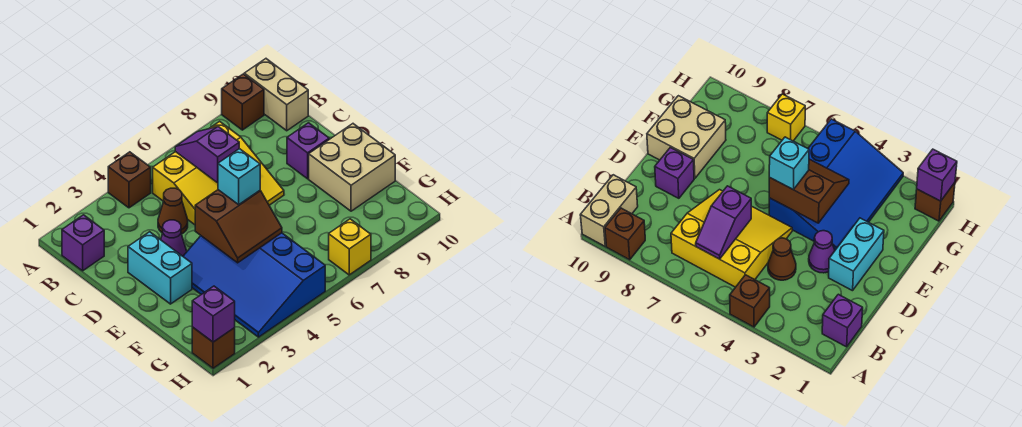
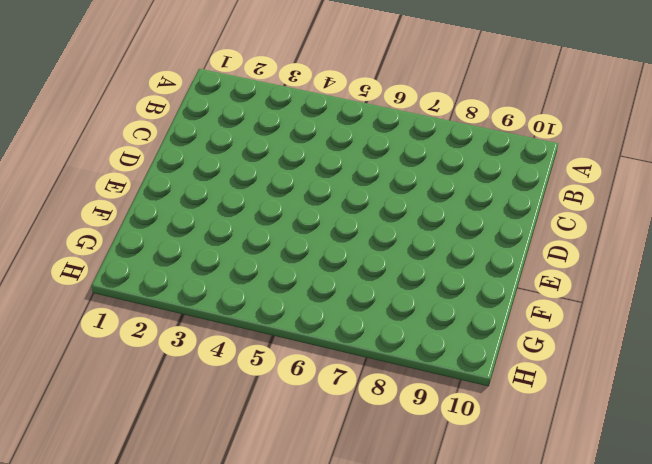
none -> brown brick A4 level 1
none -> brown brick A9 level 1
none -> tan brick A10:B10 level 1

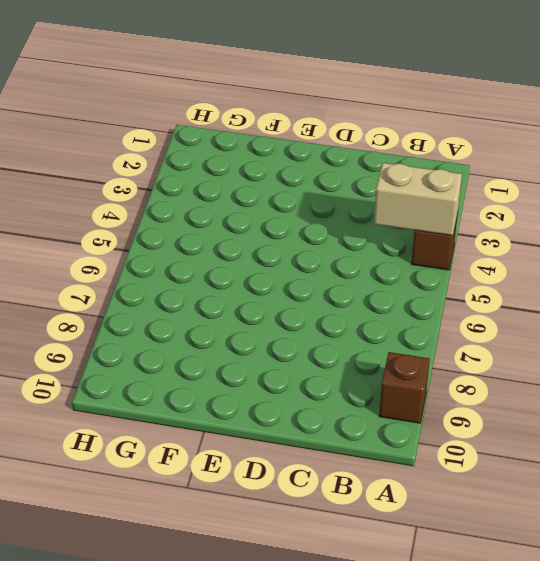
tan brick A4:B4 level 2 -> tan brick A10:B10 level 1
none -> purple brick B1 level 1
none -> yellow slope B5:D7 level 1 top B
none -> brown cone C4 level 1

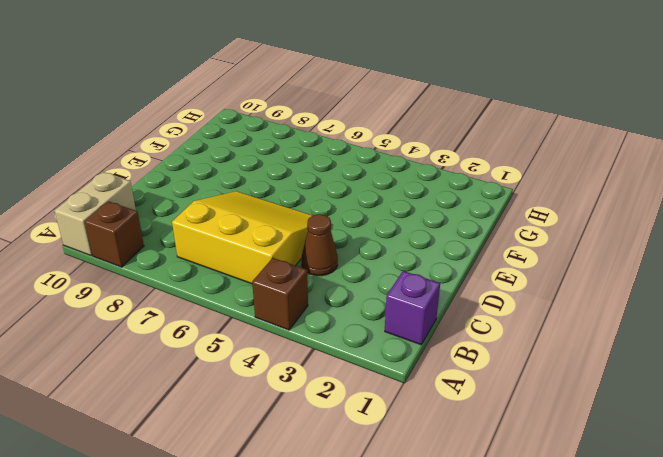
none -> cyan brick D2:E2 level 1
none -> purple cone D3 level 1
none -> purple brick D9 level 1

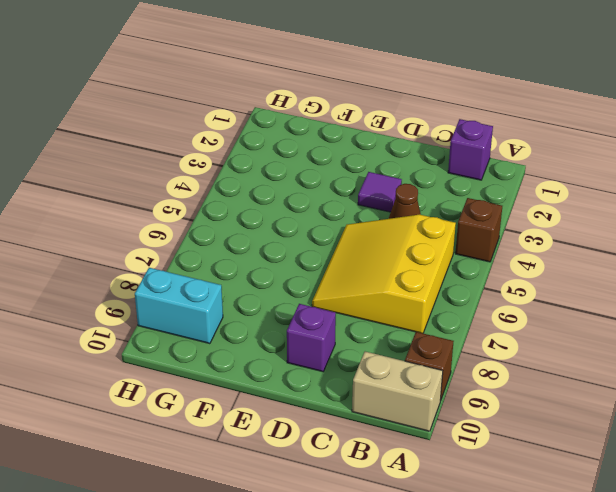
purple tile D3 level 1 -> purple cone D3 level 1
cyan brick G9:H9 level 1 -> cyan brick D2:E2 level 1
none -> blue slope E3:H5 level 1 top 5
none -> tan brick E9:F10 level 1
none -> brown brick H1 level 1

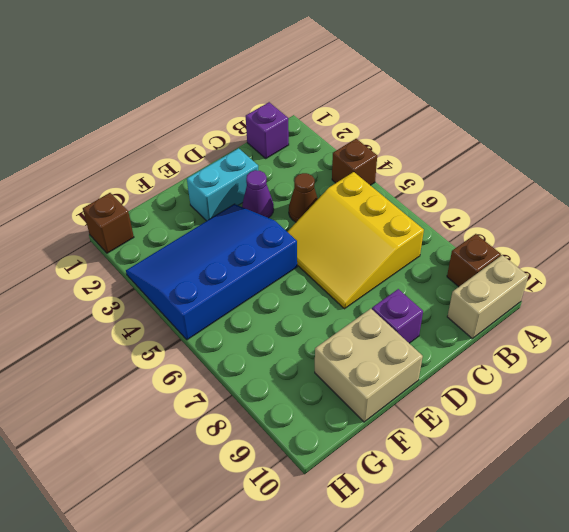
none -> yellow brick H7 level 1
none -> purple slope B6:C6 level 2 top C
none -> brown slope E4:F5 level 2 top E

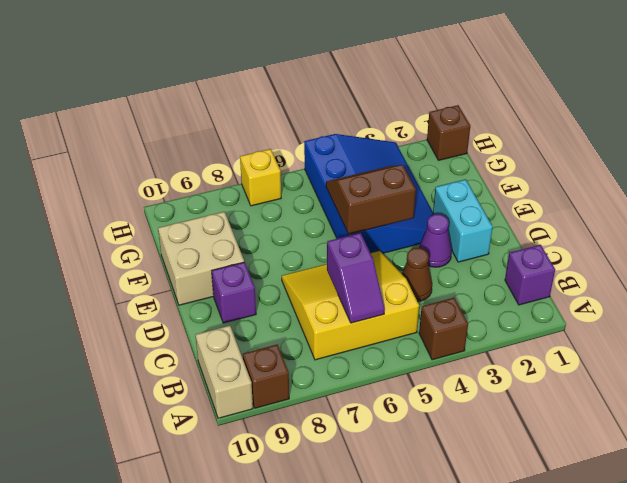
none -> purple brick H1 level 2
none -> cyan brick E5 level 3

